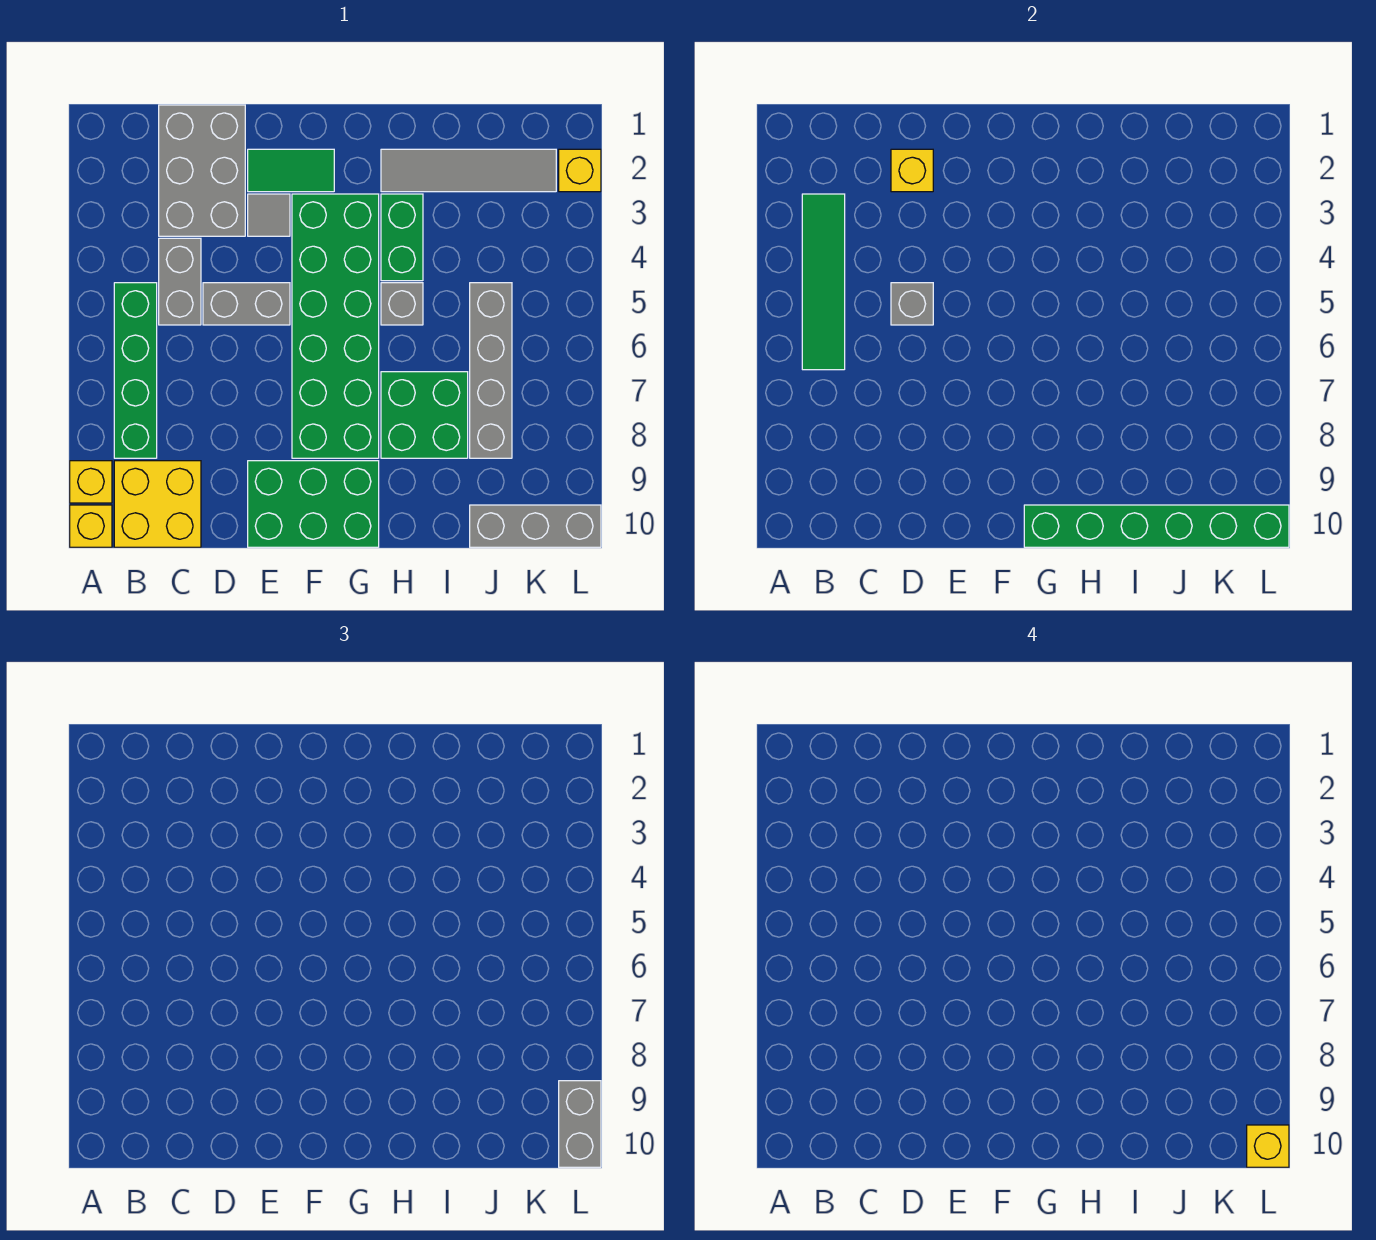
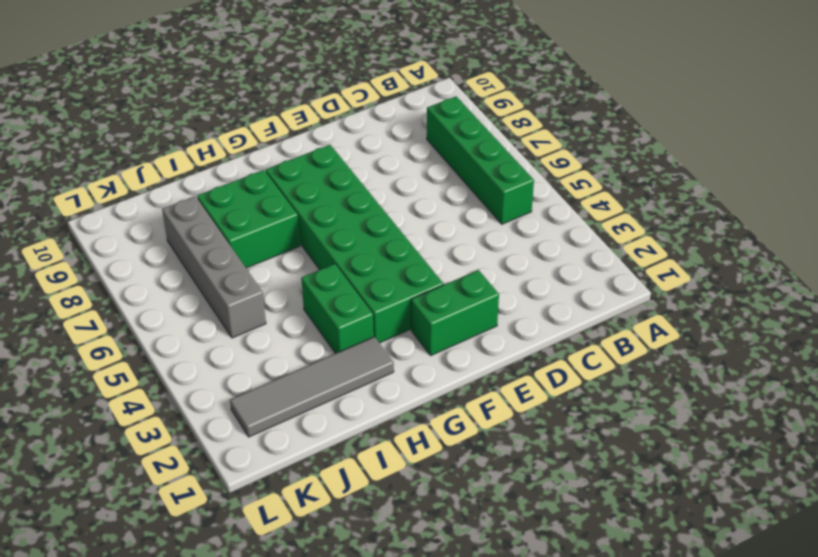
green brick E2:F2 level 1 -> green tile E2:F2 level 1
none -> yellow brick A9 level 1
none -> yellow brick A10 level 1
none -> yellow brick B9:C10 level 1

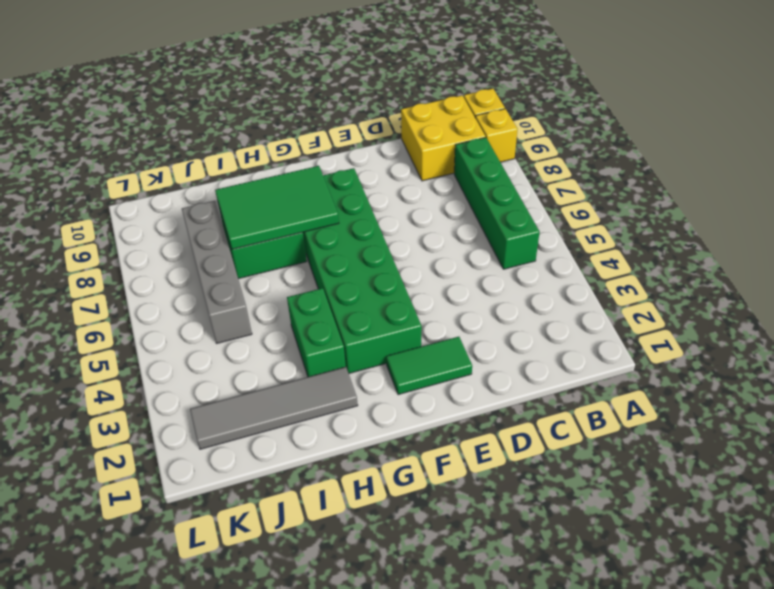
green tile G7:I8 level 2 -> none
none -> grey brick C1:D3 level 1
none -> grey brick C4:C5 level 1
none -> grey brick D5:E5 level 1

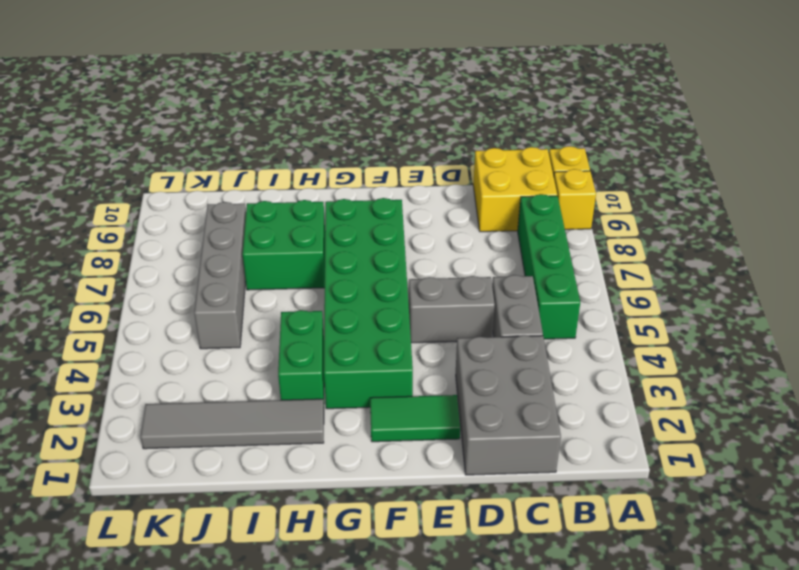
none -> grey tile E3 level 1
none -> green brick E9:G10 level 1
none -> grey brick H5 level 1

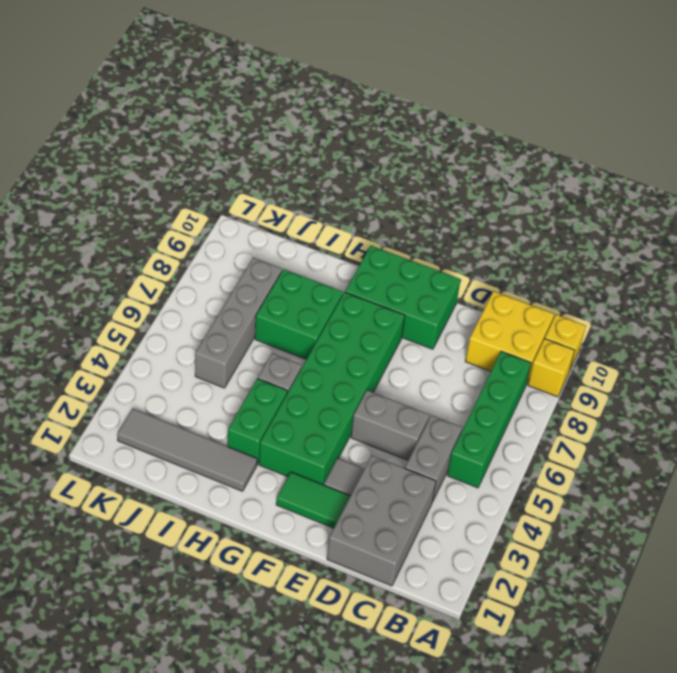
none -> grey brick J10:L10 level 1
none -> yellow brick L2 level 1
none -> green tile B3:B6 level 2

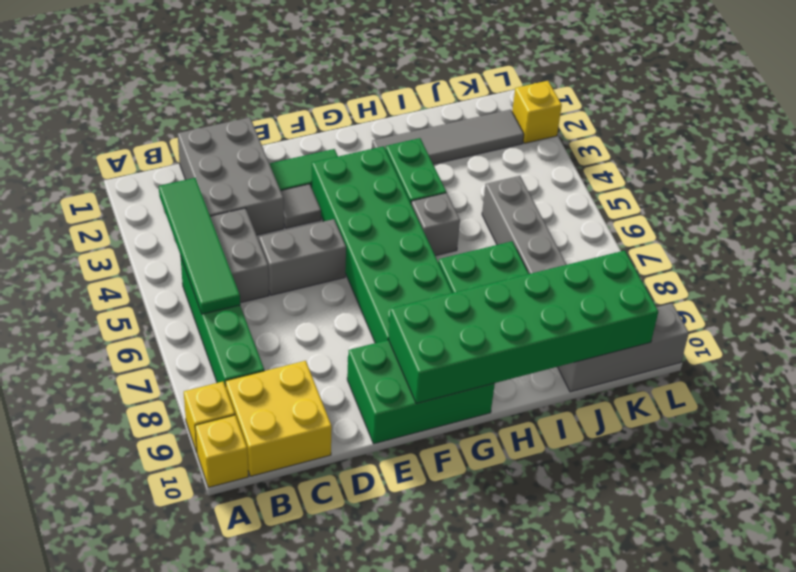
green brick F9:K10 level 2 -> green brick G10:L10 level 2
none -> yellow brick D2 level 2
none -> grey brick D5 level 2
none -> grey brick L9:L10 level 3

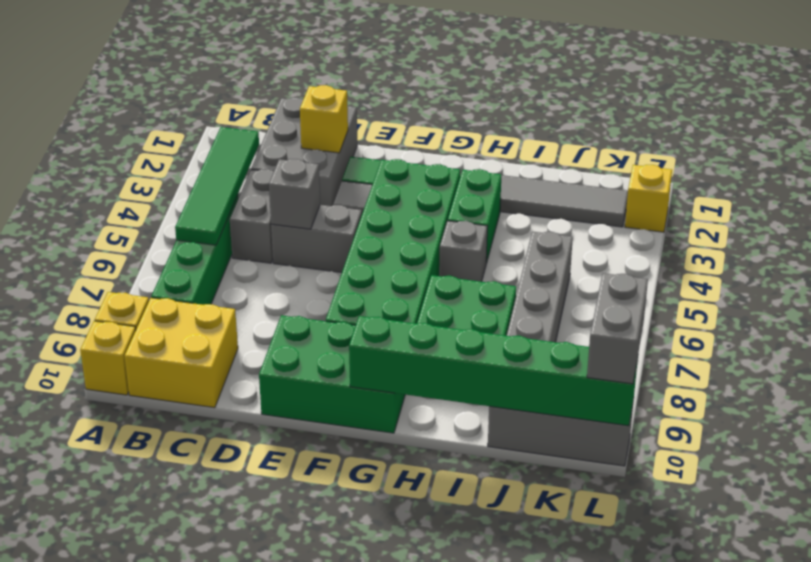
none -> yellow brick L10 level 4

